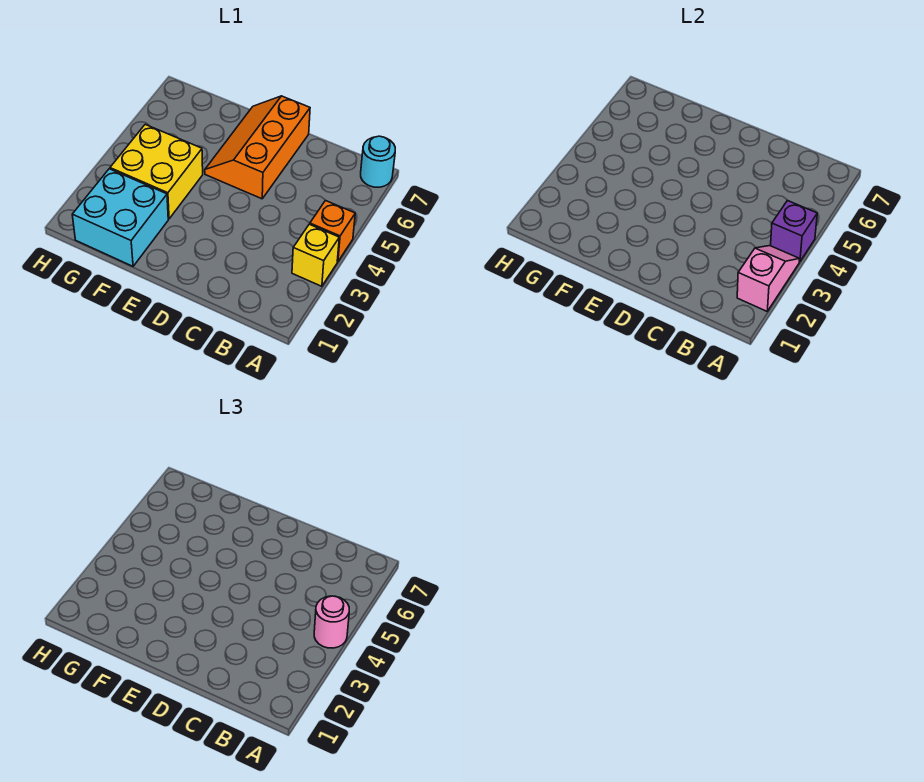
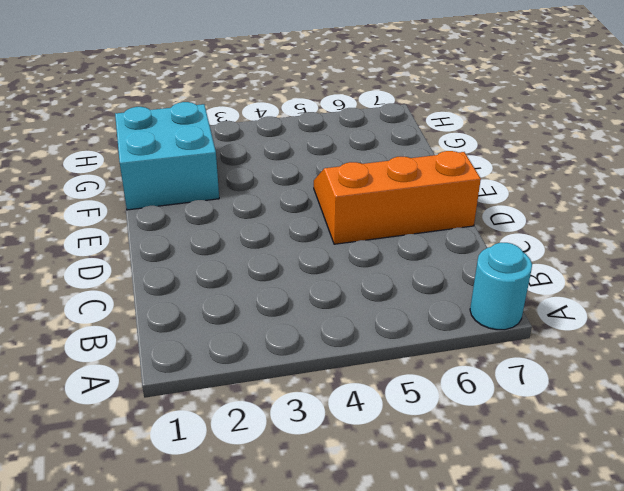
none -> yellow brick A3 level 1
none -> orange brick A4 level 1

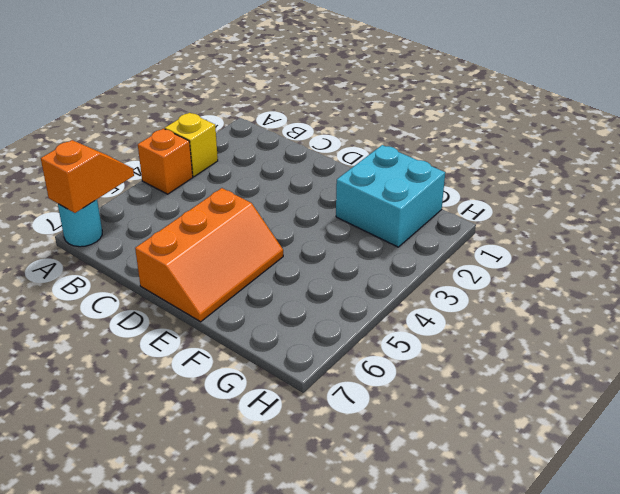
orange slope A6:A7 level 2 top 7 -> none
none -> yellow brick F3:G4 level 1
none -> pink slope A2:A3 level 2 top 2

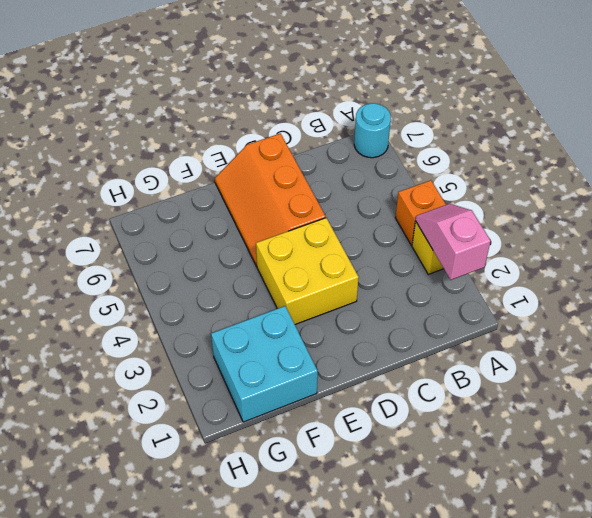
yellow brick D3:E4 level 1 -> yellow brick F3:G4 level 1
none -> purple brick A4 level 2
none -> pink round brick A4 level 3

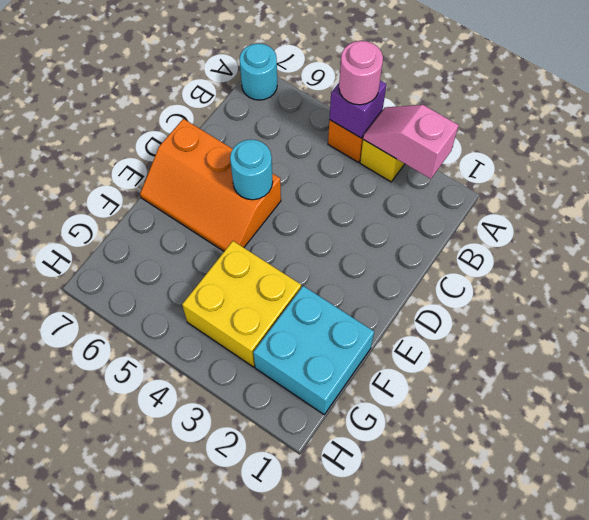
cyan round brick D5 level 2 -> none

